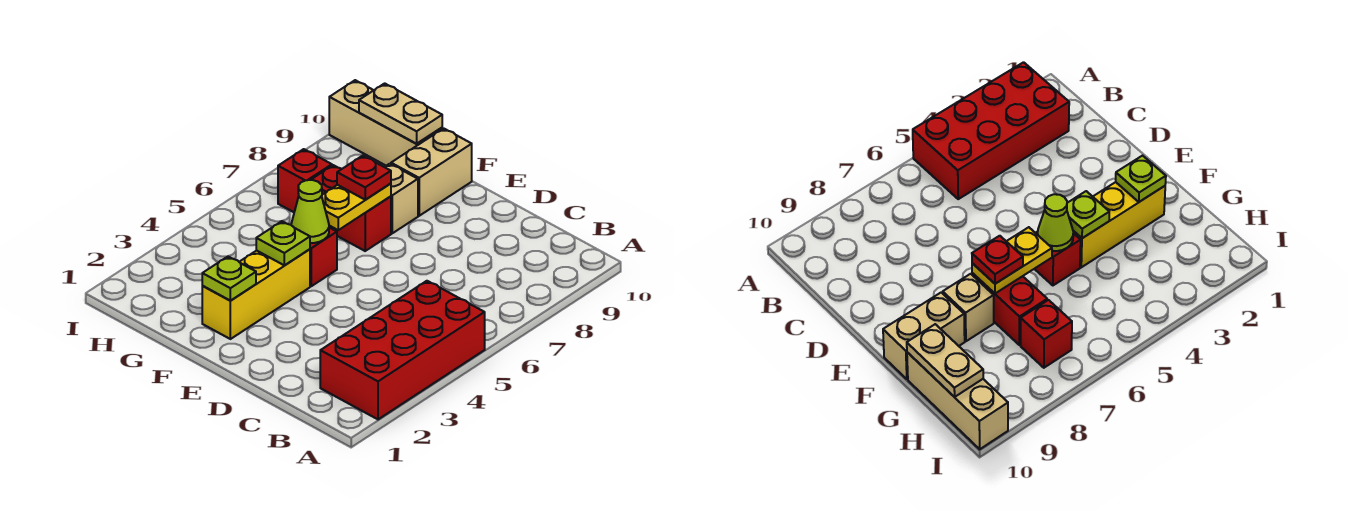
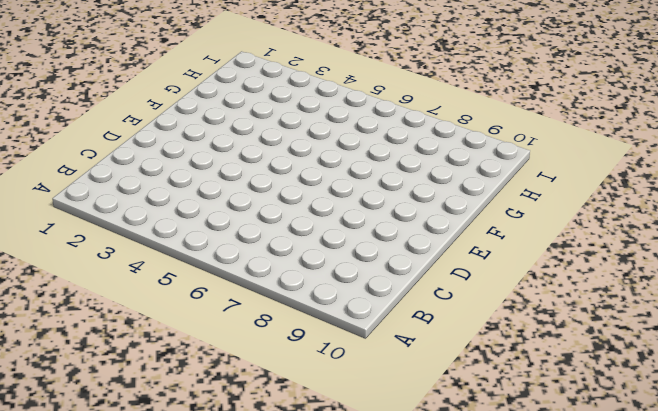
none -> red brick A2:B5 level 1
none -> yellow brick F2:F4 level 1
none -> red brick F5 level 1

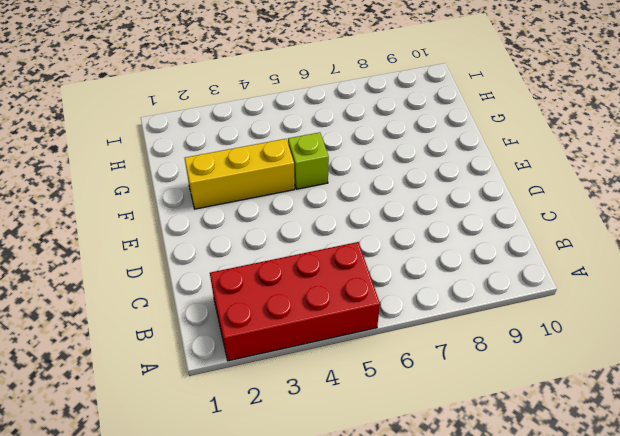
lime brick F5 level 1 -> red brick F5 level 1
none -> red brick F7:G7 level 1
none -> tan brick F8 level 1
none -> tan brick F9:F10 level 1

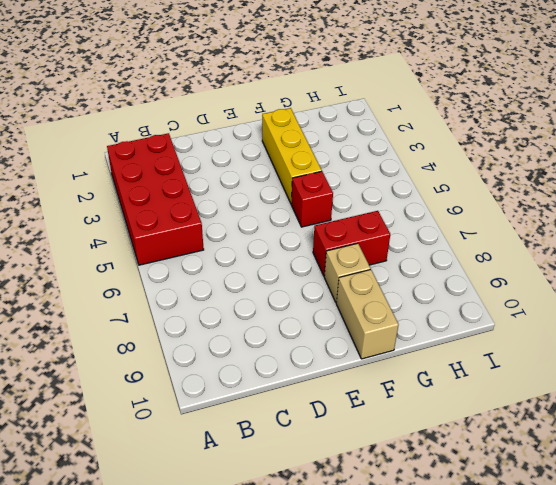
none -> tan brick G10:I10 level 1
none -> red brick H7 level 1
none -> lime plate F2 level 2

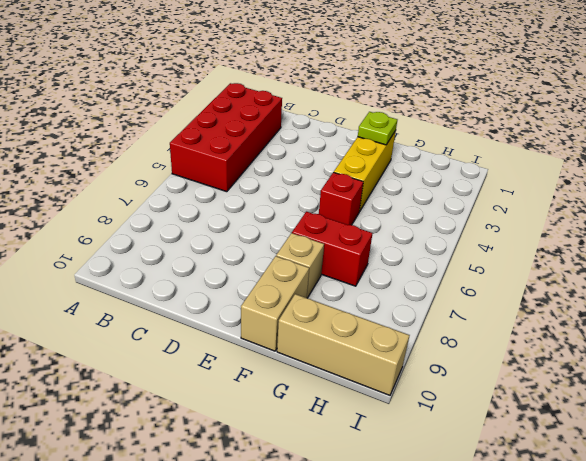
none -> red brick H7 level 1
none -> lime plate F4 level 2
none -> lime cone F5 level 2

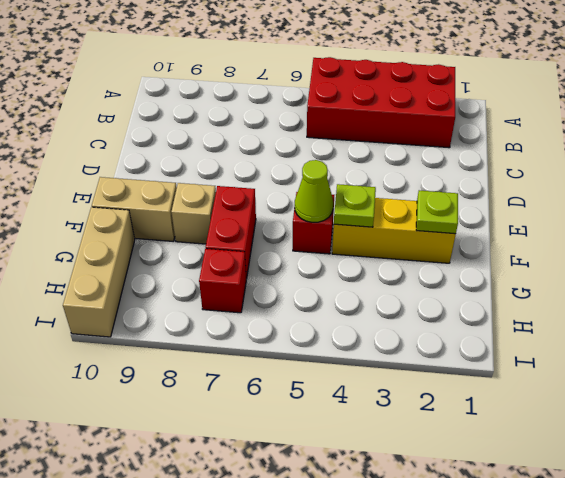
none -> yellow plate F6:F7 level 2
none -> tan plate G10:H10 level 2
none -> red plate F7 level 3

